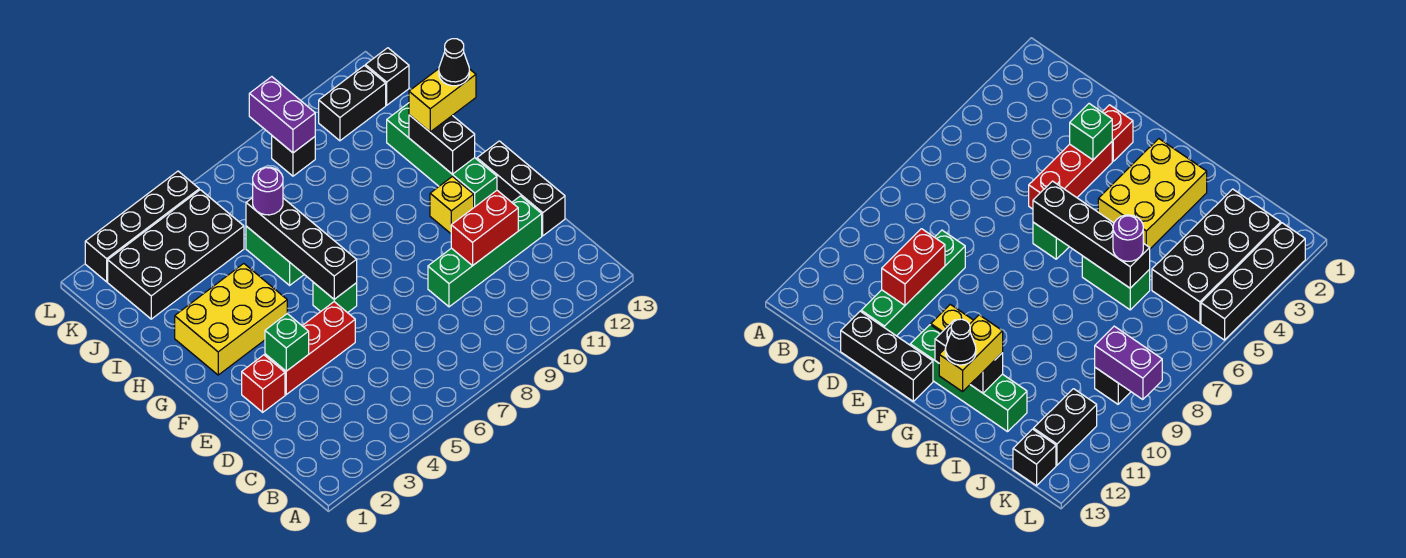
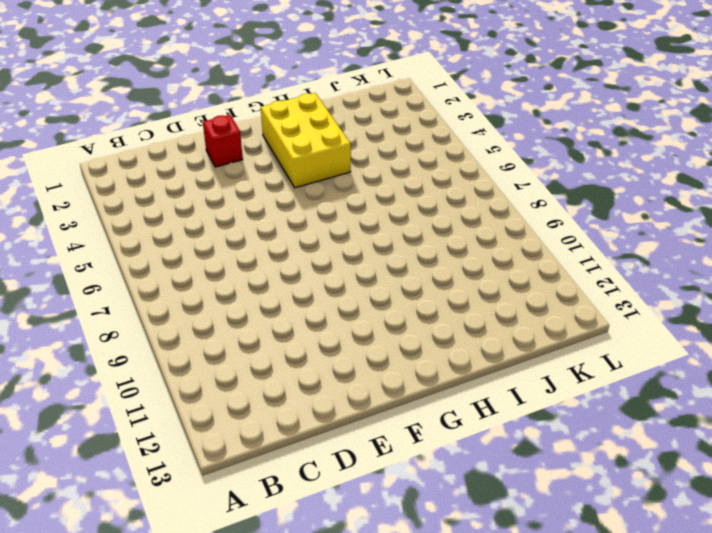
none -> green brick D9:D12 level 1
none -> black brick D13:F13 level 1
none -> red brick E3:E5 level 1

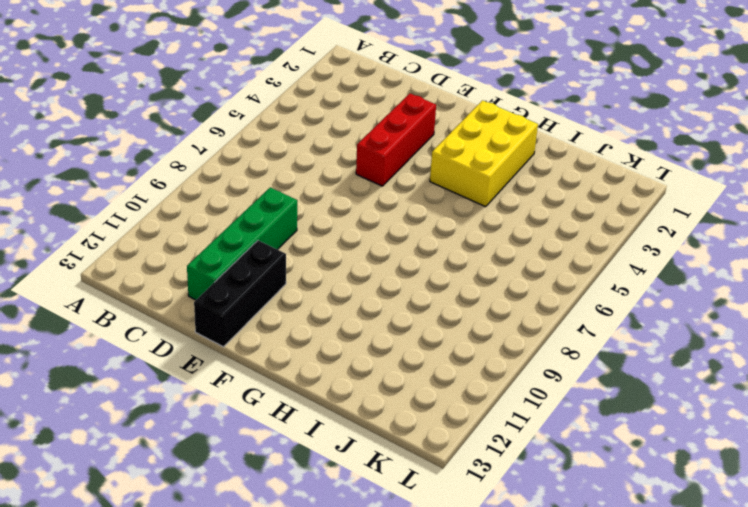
black brick E11:E13 level 1 -> black brick D13:F13 level 1
none -> red brick E2 level 1
none -> green brick F6 level 1
none -> yellow brick F11 level 1

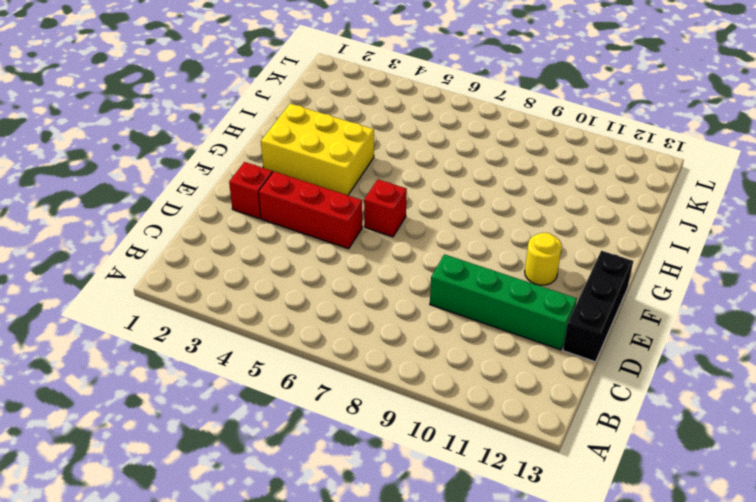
red brick F6 level 1 -> green brick F6 level 1
yellow round brick F11 level 1 -> yellow brick F11 level 1
none -> green brick F12:I12 level 1
none -> green brick H6:I6 level 1
none -> black brick J2:K5 level 1

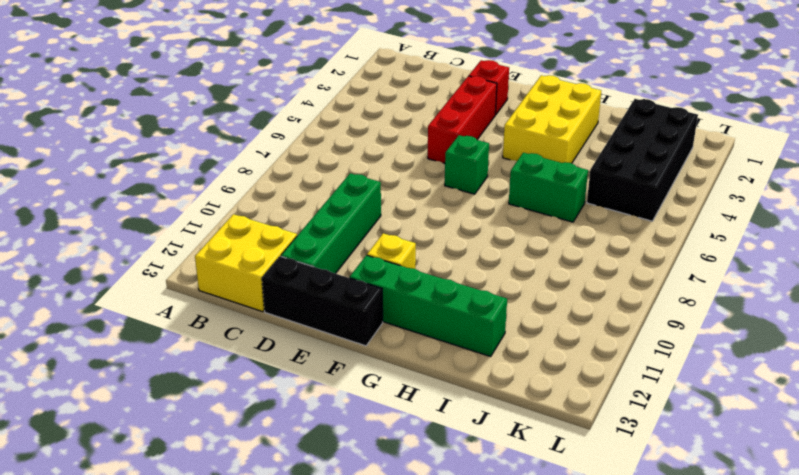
yellow brick B12:C13 level 1 -> none
none -> black brick K9 level 1
none -> black brick K11:K12 level 1
none -> black brick K13 level 1

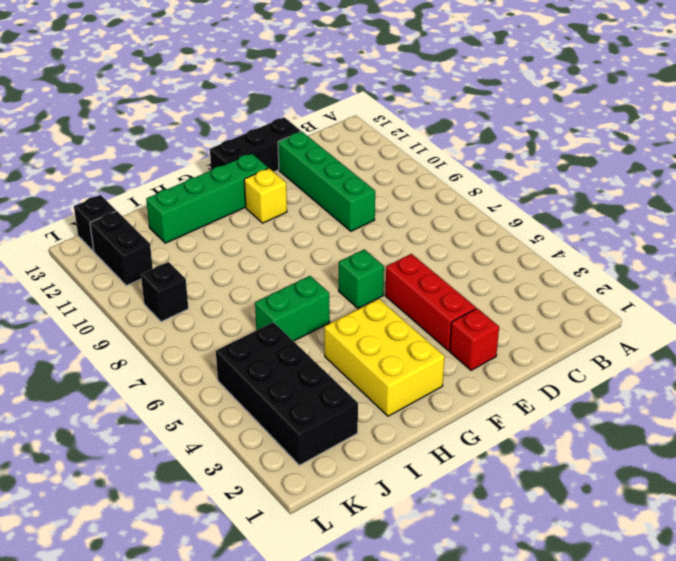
none -> black brick L2:L5 level 1
none -> red brick D10:D11 level 2
none -> green brick E3 level 2

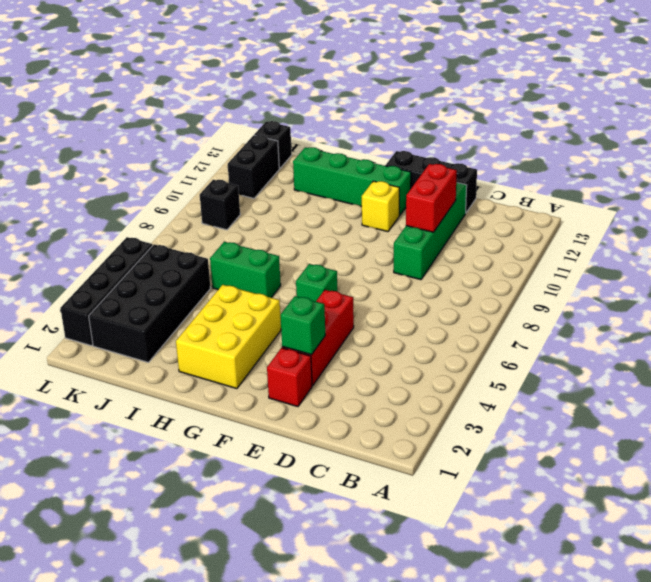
none -> black brick F6:I6 level 2
none -> black brick G12:H12 level 2
none -> purple brick K9:L9 level 2

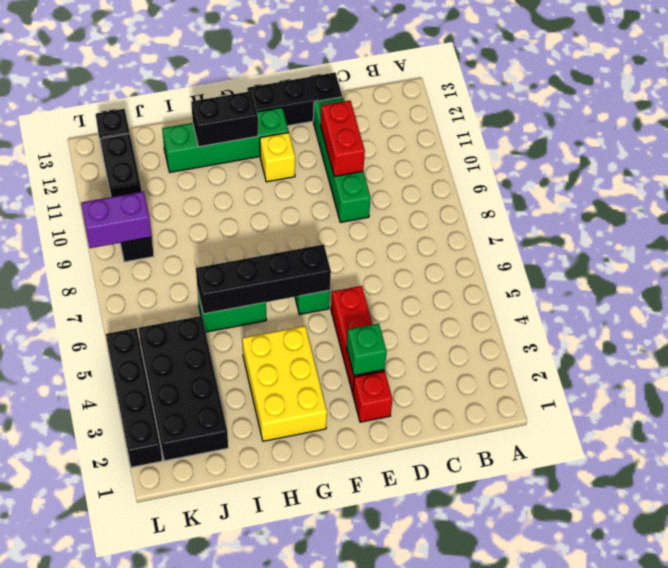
none -> yellow brick H12:H13 level 3
none -> purple round brick I6 level 3
none -> black cone H13 level 4

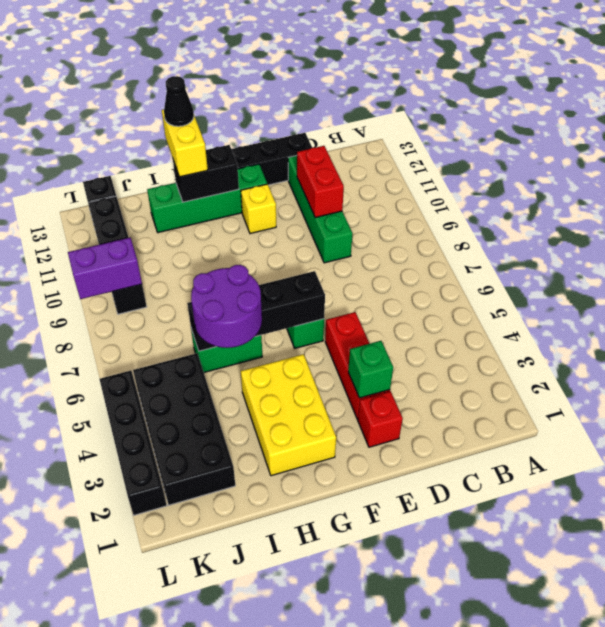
purple round brick H5:I6 level 3 -> purple round brick I6 level 3

